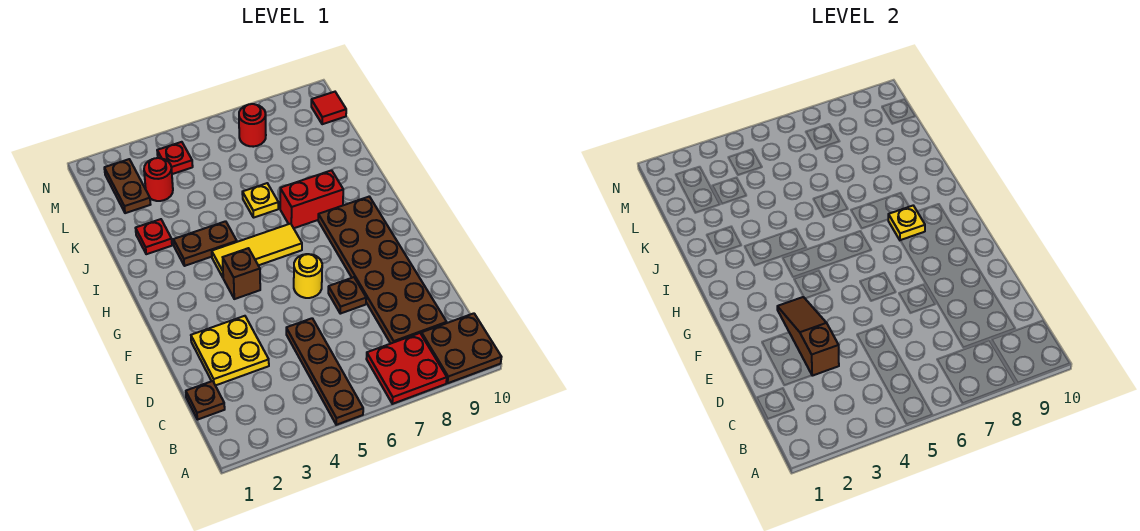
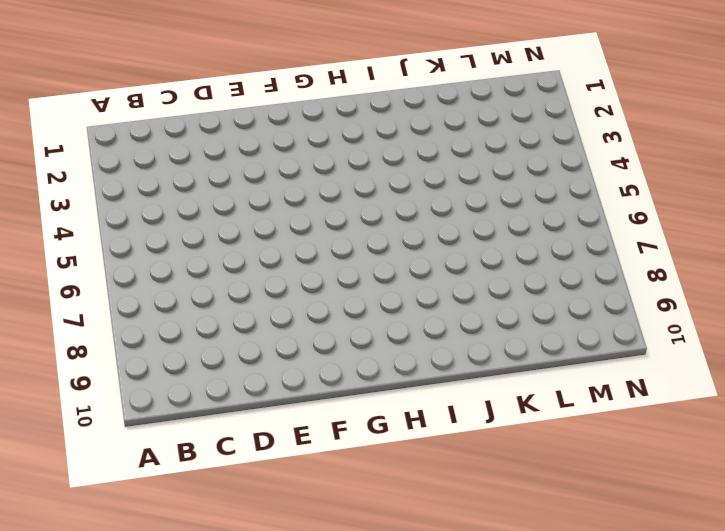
none -> brown plate A5:D5 level 1
none -> red plate A7:B8 level 1
none -> brown plate A9:B10 level 1

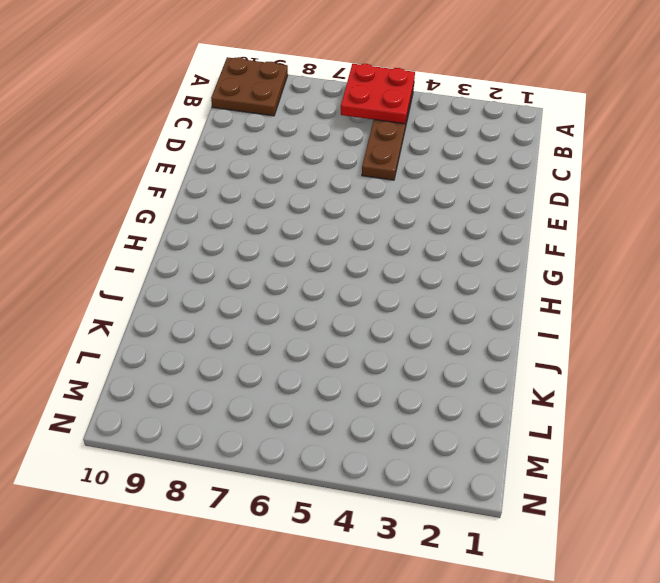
red plate A5:B6 level 2 -> red plate A7:B8 level 1
none -> brown plate C1 level 1
none -> brown plate C8:H9 level 1
none -> yellow plate D2:E3 level 1

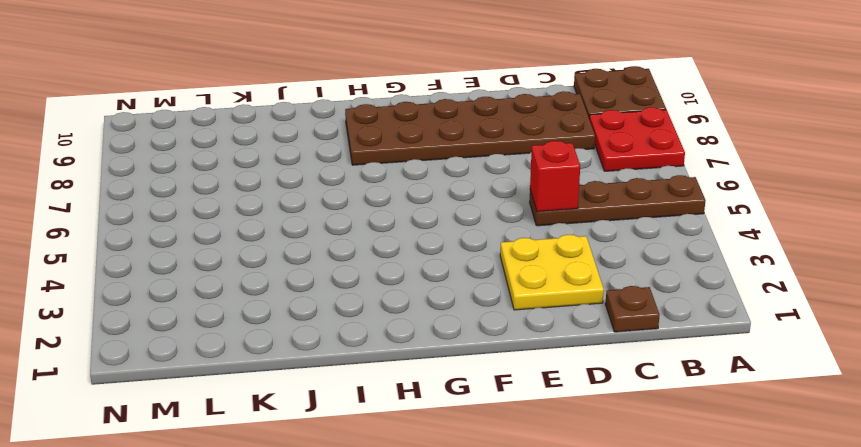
red brick D5 level 2 -> none
none -> brown plate E7 level 1
none -> yellow round brick F6 level 1
none -> brown brick G4 level 1

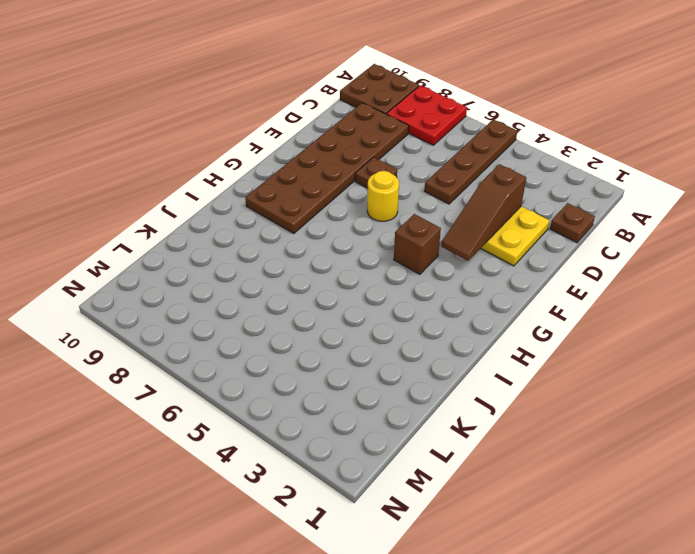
none -> yellow tile H4:H6 level 1
none -> brown plate I3:I4 level 1
none -> red brick I7:I8 level 1

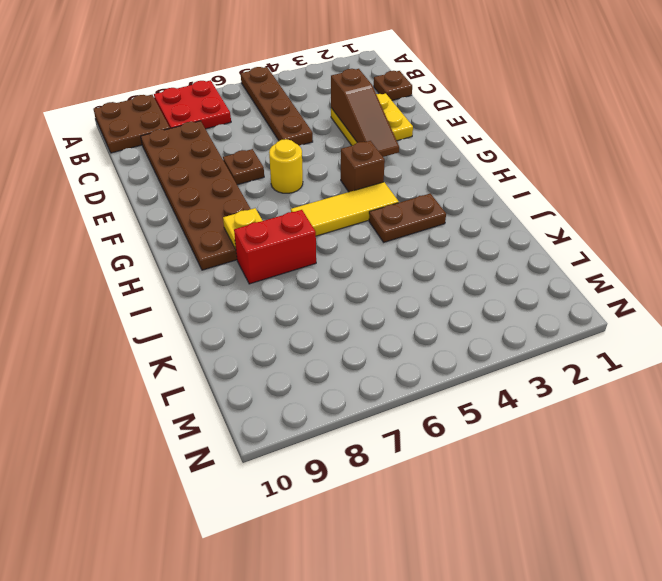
none -> red plate J2 level 1
none -> yellow plate J6 level 1
none -> brown plate L2:M2 level 1

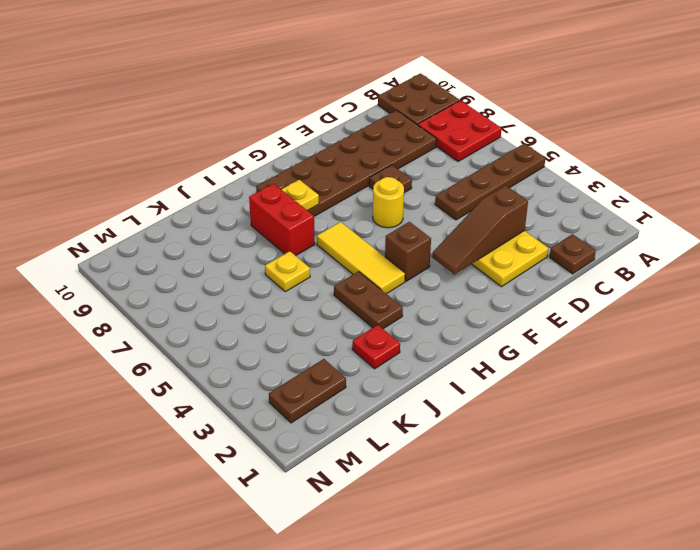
none -> red round brick L3 level 1
none -> red plate M4 level 1
none -> red round brick M7 level 1

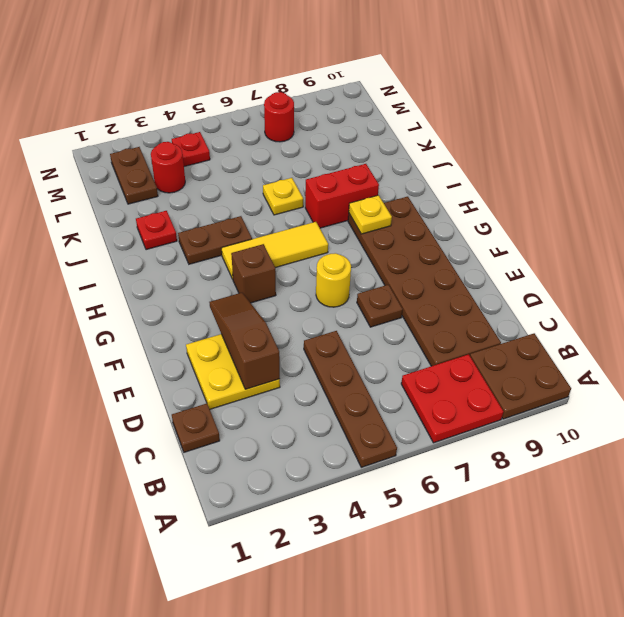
none -> red tile M10 level 1

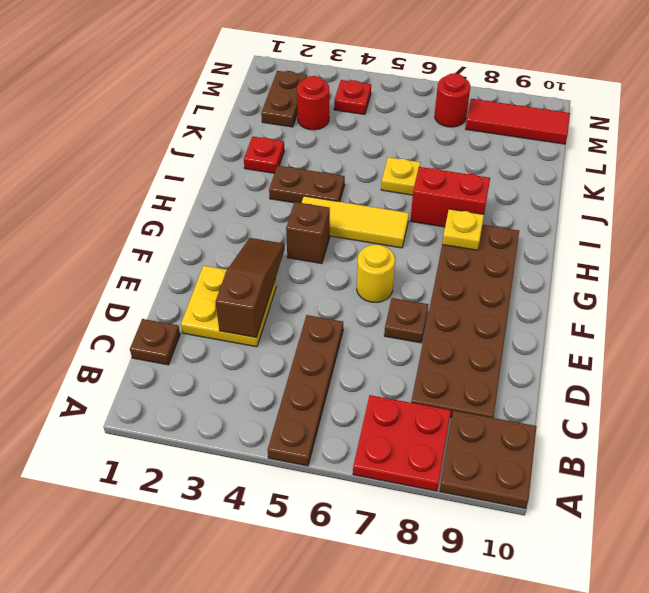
red tile M8:M10 level 1 -> red tile M10 level 1

